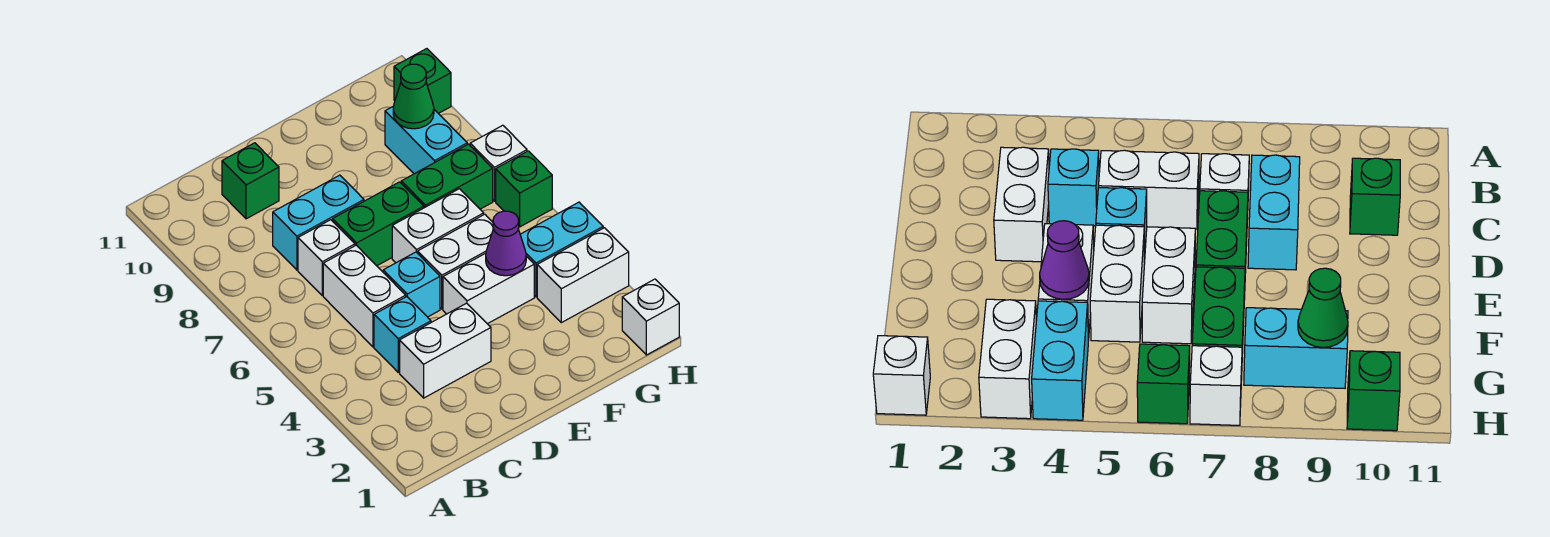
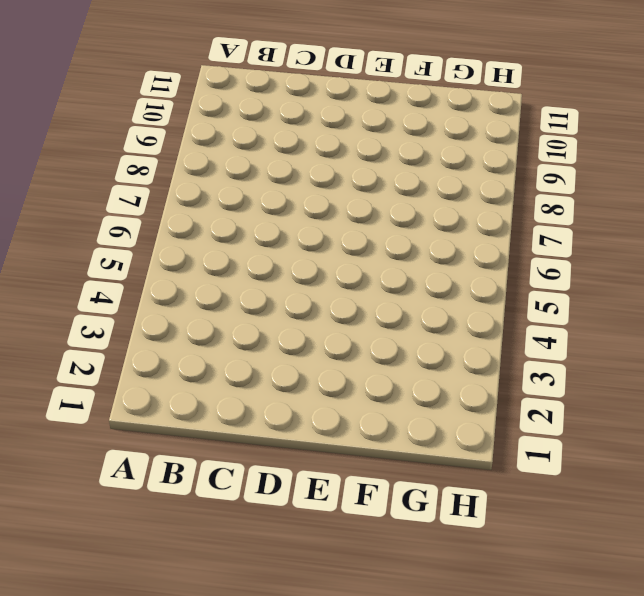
none -> white brick C3:D3 level 1
none -> cyan brick C4 level 1
none -> white brick C5:C6 level 1

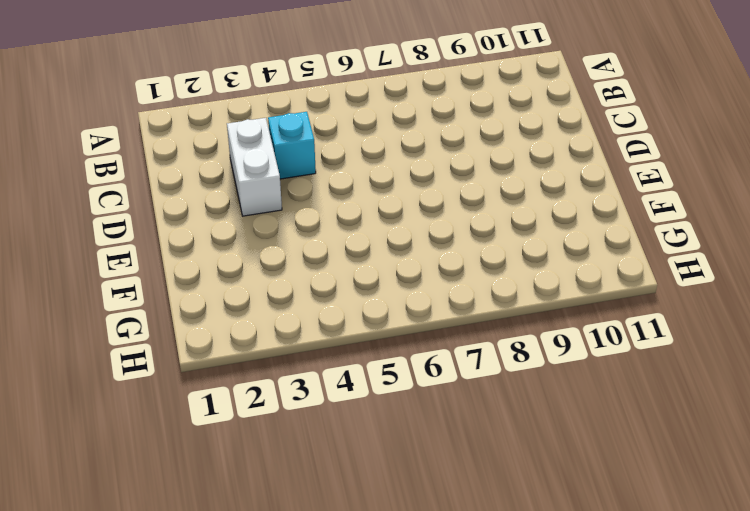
none -> white brick C5:C6 level 1
none -> white brick C7 level 1
none -> cyan brick C8:D8 level 1

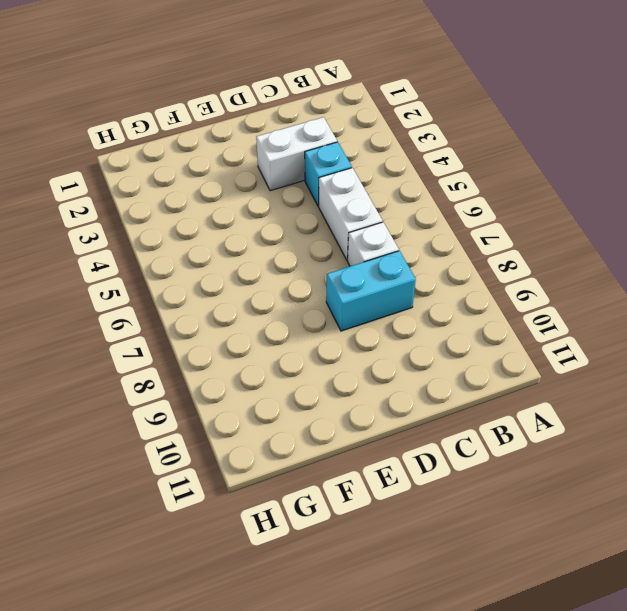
none -> green brick C10 level 1
none -> cyan brick D5 level 1
none -> green brick D7:E7 level 1

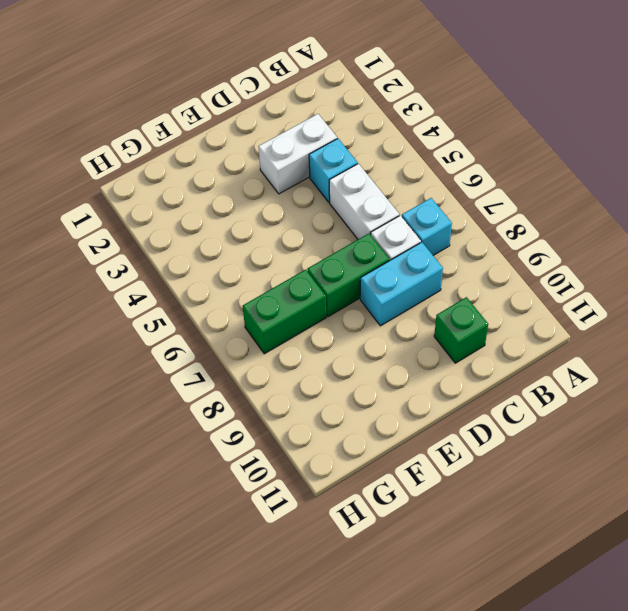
cyan brick B7 level 1 -> cyan brick D5 level 1
none -> white brick E4:F4 level 1
none -> white brick E5:F5 level 1
none -> white brick E6:F6 level 1

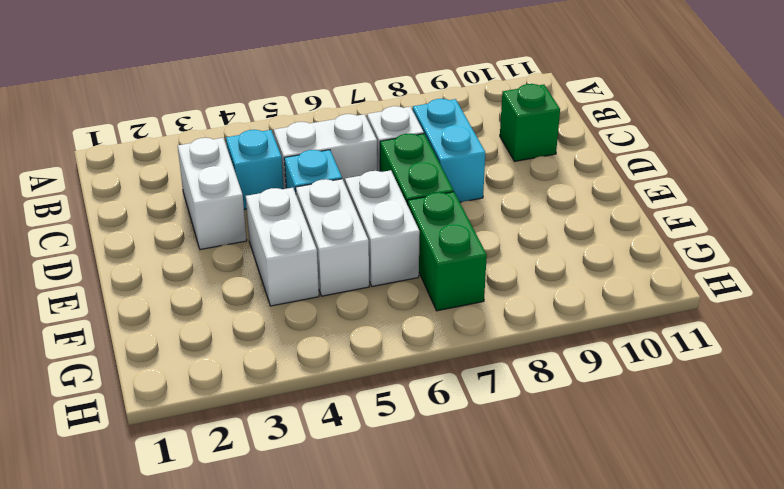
none -> white brick G3:H3 level 1
none -> cyan brick G4:H4 level 1
none -> cyan brick G8:G9 level 1

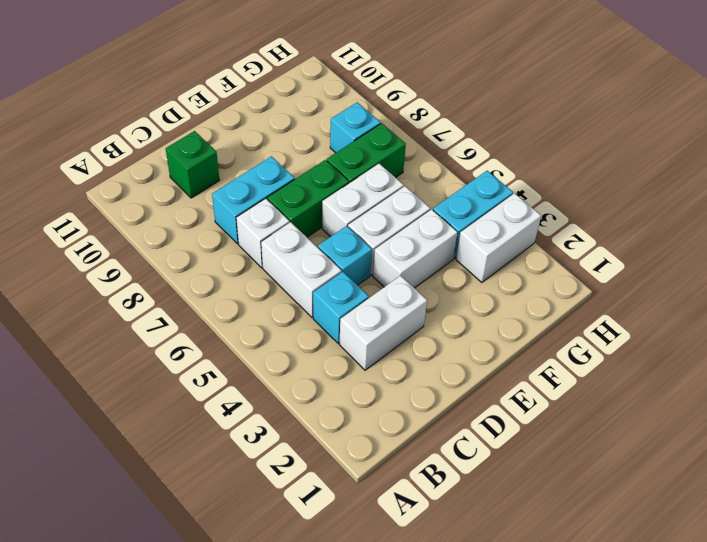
cyan brick G8 level 1 -> cyan brick G8:G9 level 1
none -> white brick H1 level 1
none -> green brick H6 level 1
none -> white brick H7 level 1

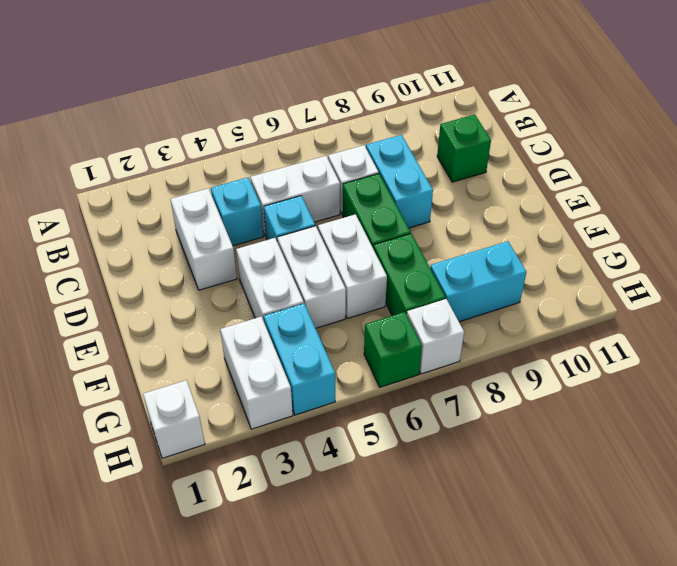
none -> green brick H10 level 1
none -> purple cone F4 level 2
none -> green cone G9 level 2

